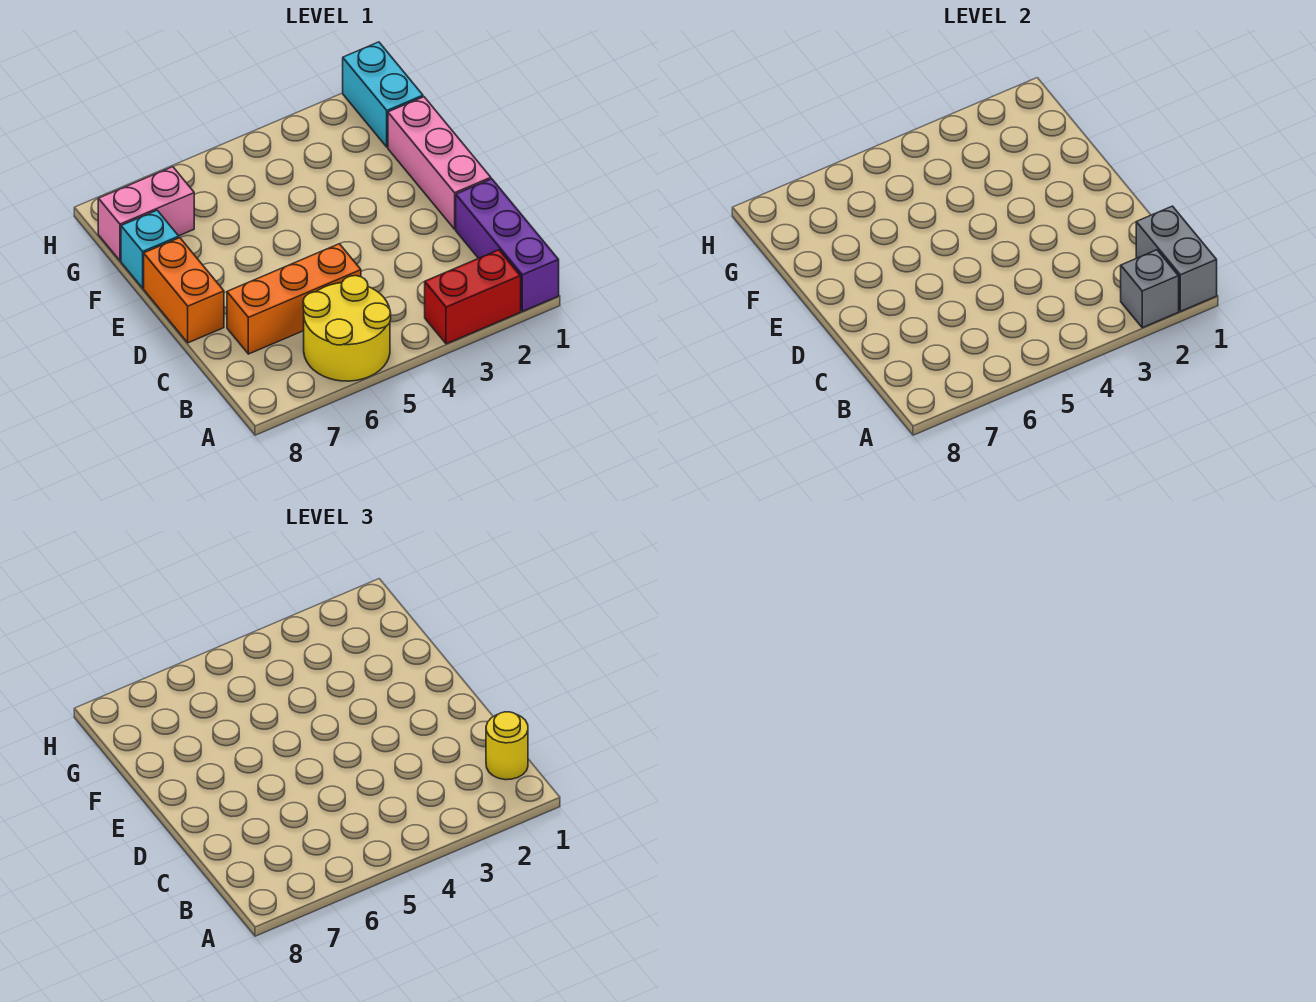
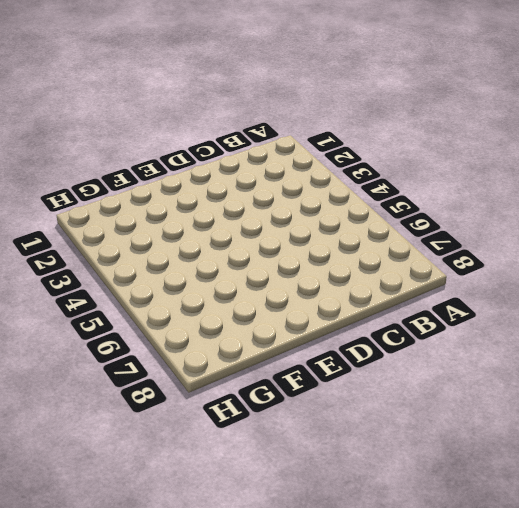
none -> purple brick A1:C1 level 1
none -> red brick A2:A3 level 1
none -> yellow round brick A5:B6 level 1

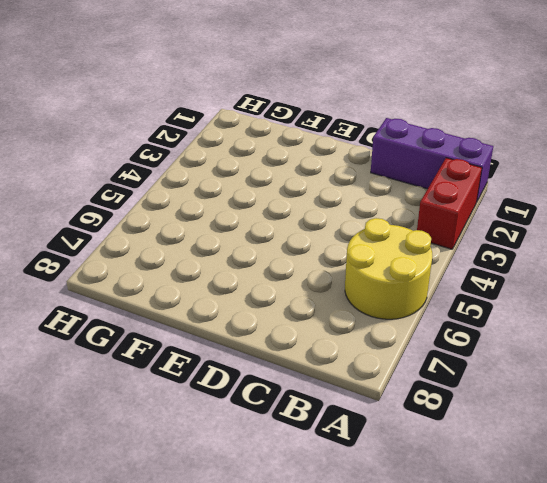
none -> orange brick C5:C7 level 1
none -> pink brick D1:F1 level 1
none -> orange brick D8:E8 level 1

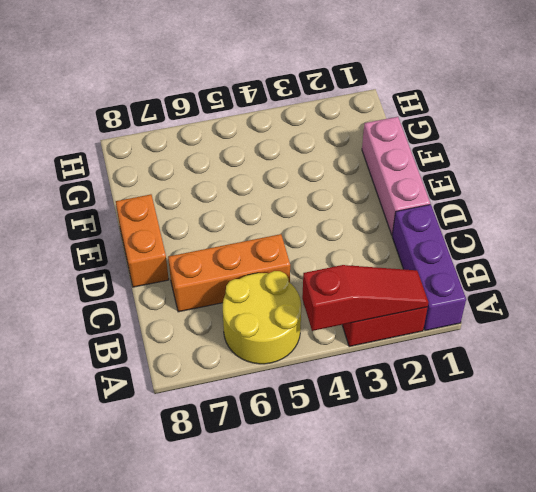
red slope A2:A4 level 2 top 4 -> grey brick A2 level 2
none -> cyan brick F8 level 1
none -> cyan brick G1:H1 level 1
none -> pink brick G7:G8 level 1

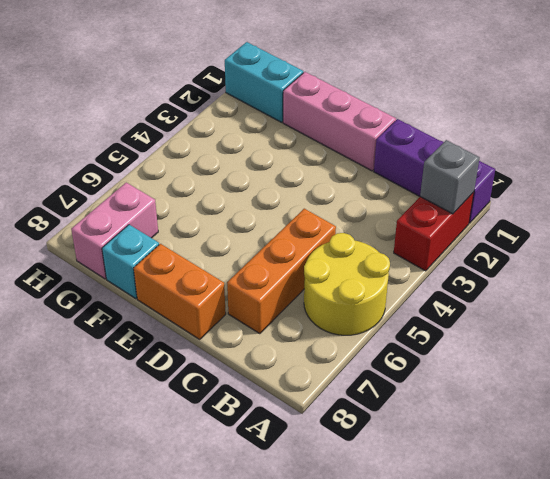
none -> grey brick A1:B1 level 2
none -> yellow round brick B1 level 3

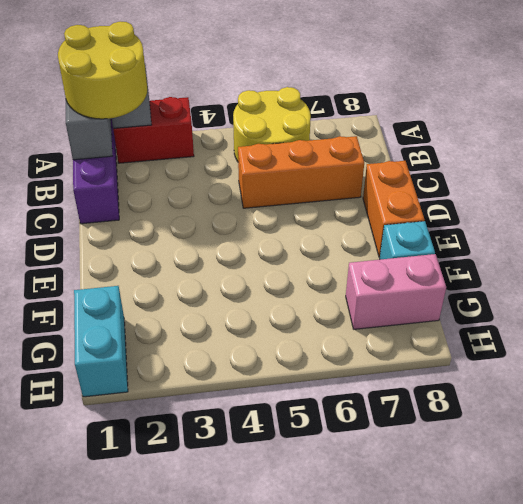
yellow round brick A1:B2 level 3 -> yellow round brick B1 level 3
none -> pink brick D1:F1 level 1

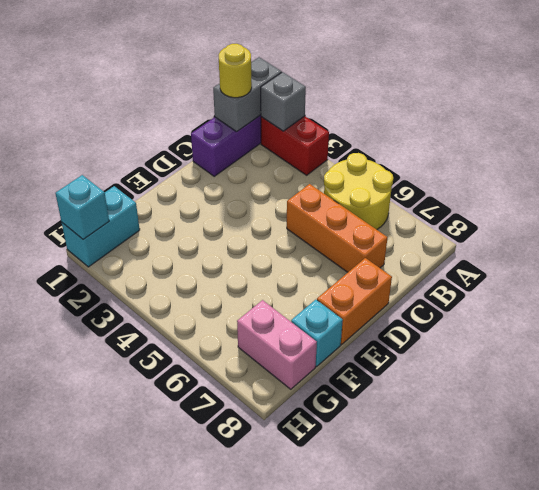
cyan brick H1 level 2 -> none
none -> pink brick D1:F1 level 1

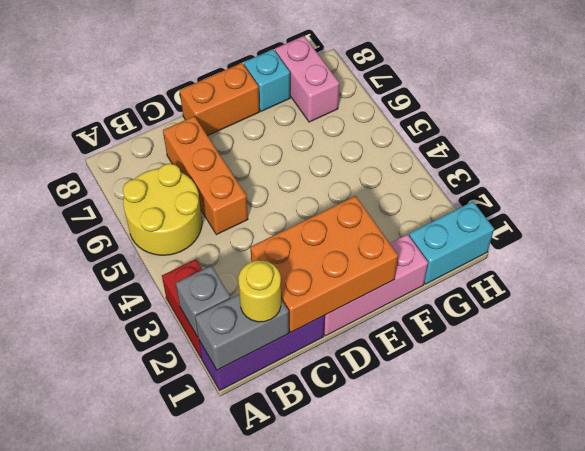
orange brick C1:E2 level 2 -> none

